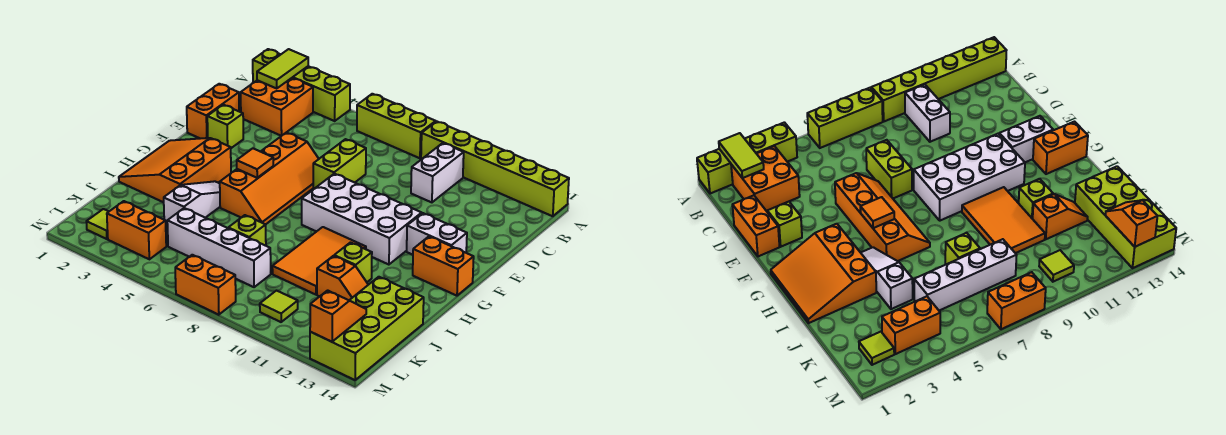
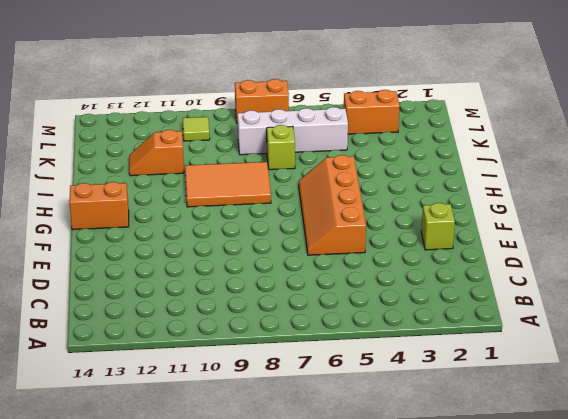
orange tile H8:I10 level 1 -> orange tile H9:J10 level 1
none -> lime brick A1:A4 level 1
none -> lime brick A6:A8 level 1
none -> lime brick A9:A14 level 1

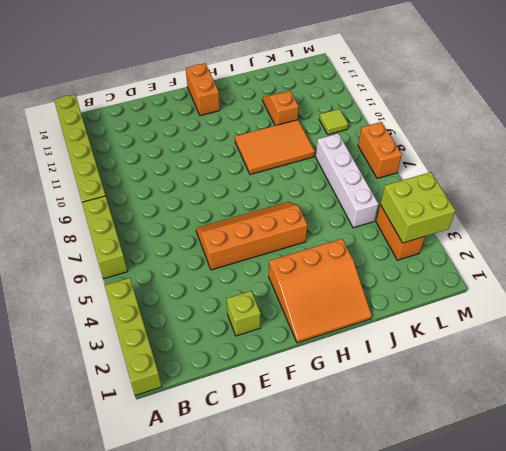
lime brick L3:M4 level 2 -> none
none -> orange brick B2:C3 level 1
none -> white brick B10:C10 level 1
none -> orange brick D1:E1 level 1

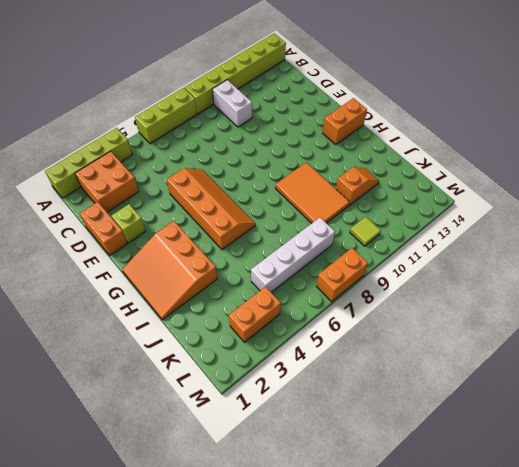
none -> lime brick D7:E7 level 1
none -> white brick F8:G11 level 1
none -> white brick F12:F13 level 1

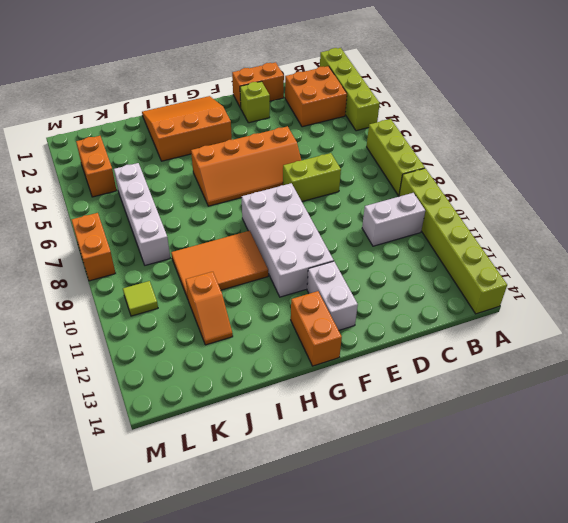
none -> white slope H4:J4 level 1 top J
none -> lime brick I11 level 1
none -> lime brick J7 level 1

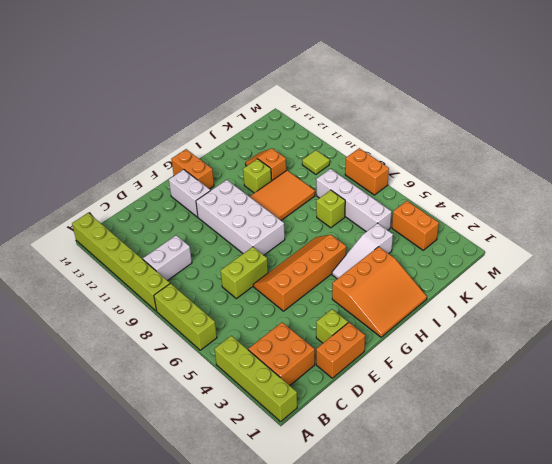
none -> lime brick J13:M14 level 1
none -> lime tile L2 level 1
none -> lime tile A2:B2 level 2

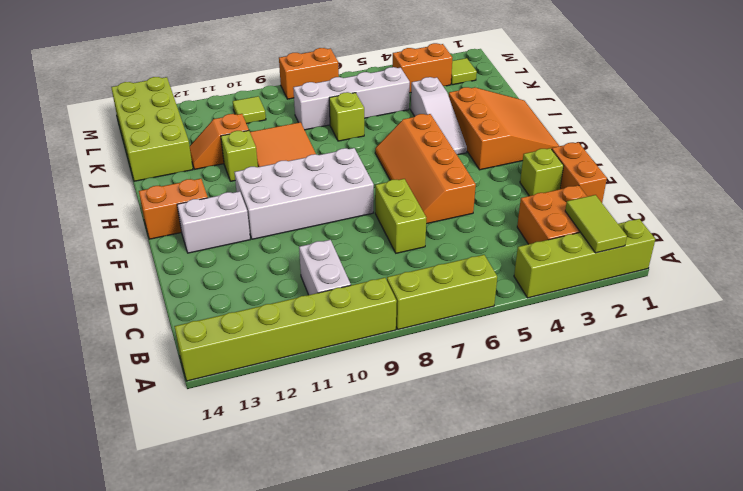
none -> orange tile G5 level 2
none -> orange slope L13:M13 level 2 top M

